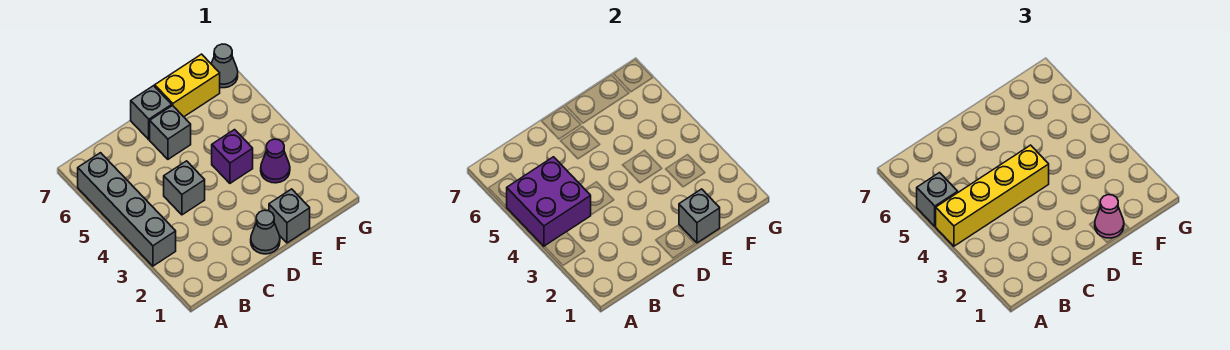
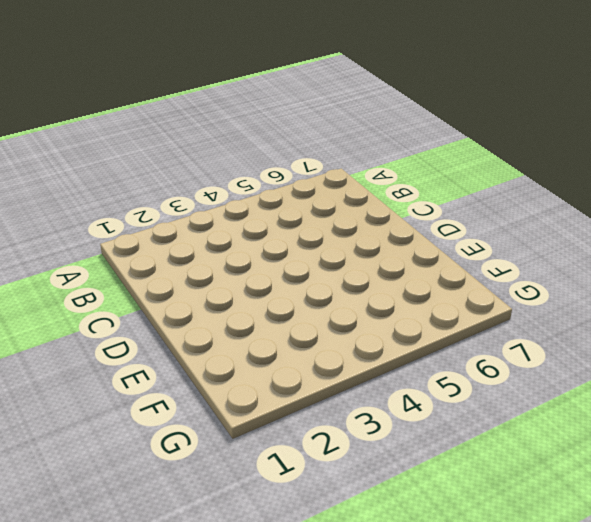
none -> grey brick A3:A6 level 1
none -> grey brick C4 level 1
none -> grey cone D1 level 1

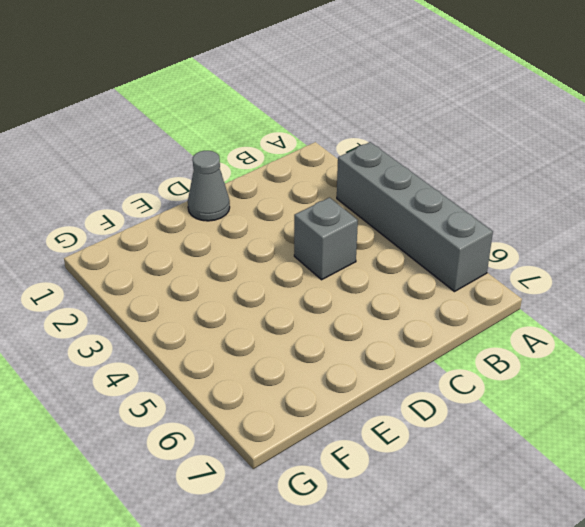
none -> grey brick D6 level 1
none -> grey brick D7 level 1
none -> grey brick E1 level 1

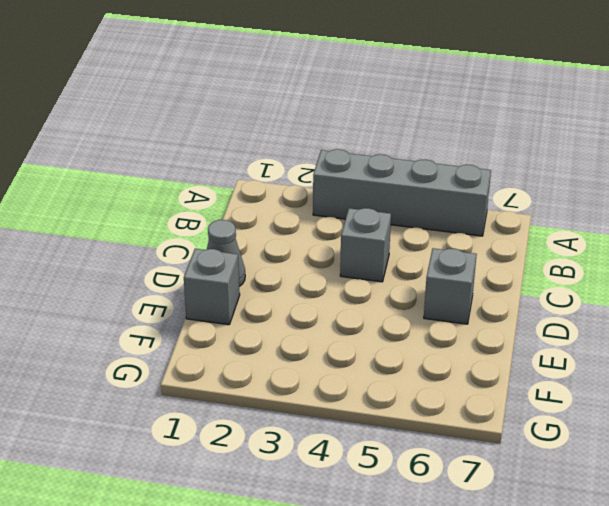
none -> grey brick D7 level 1
none -> purple brick E4 level 1
none -> yellow brick E7:F7 level 1

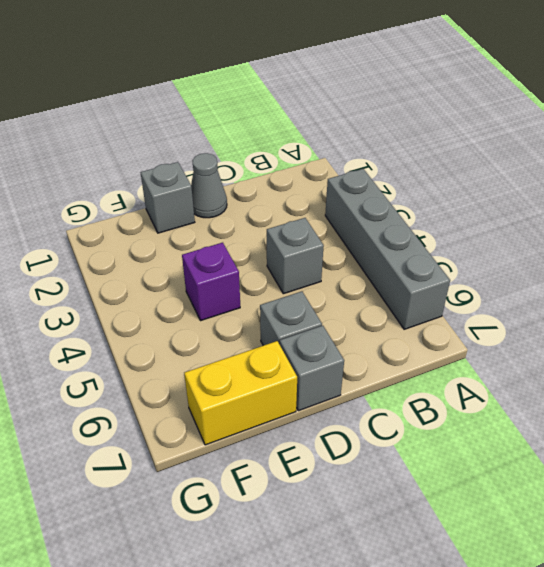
none -> purple cone F3 level 1
none -> grey cone G7 level 1
none -> purple brick A4:B5 level 2

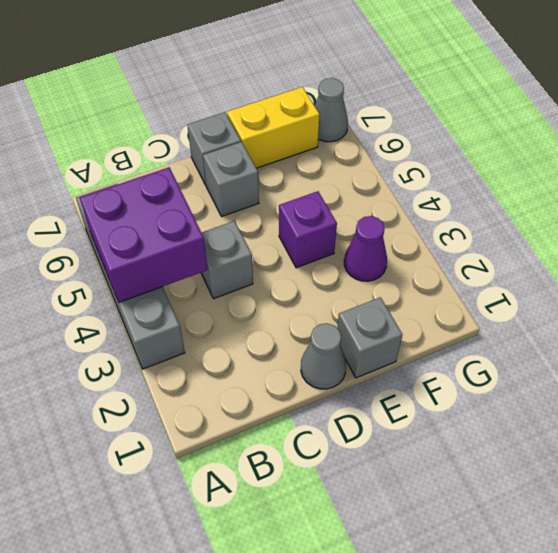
none -> grey brick E1 level 2
none -> yellow brick A4:D4 level 3
none -> grey brick A5 level 3

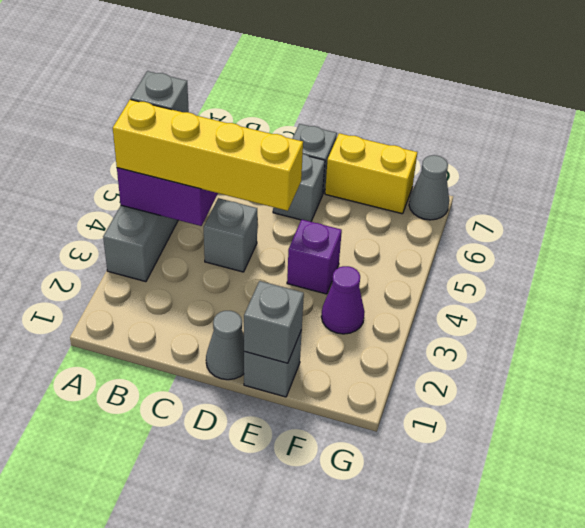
none -> pink cone E1 level 3

